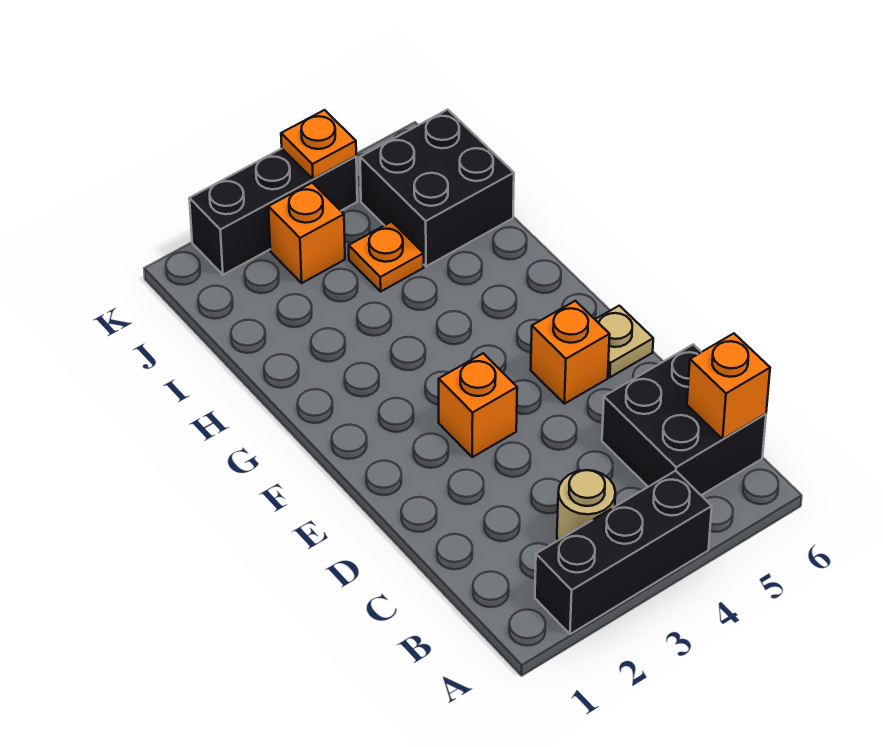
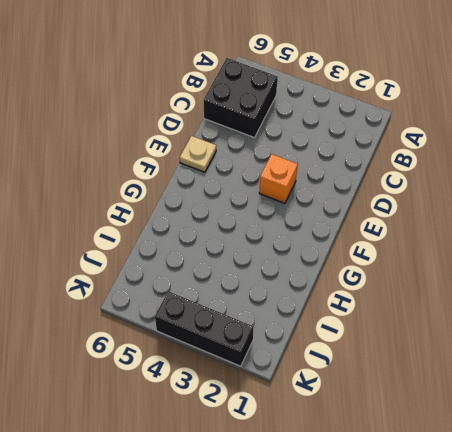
none -> black brick A2:A4 level 1
none -> tan round brick B3 level 1
none -> orange brick E5 level 1

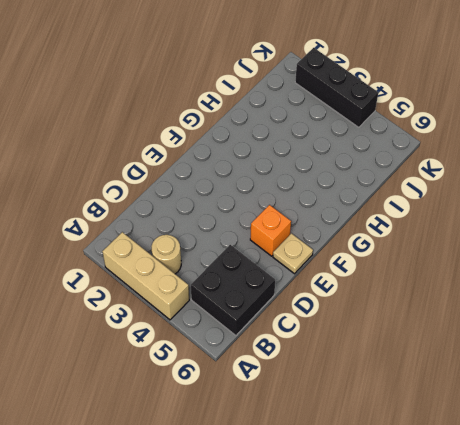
tan brick A2:A4 level 1 -> black brick A2:A4 level 1
none -> orange brick E3 level 1
none -> orange plate I4 level 1
none -> black brick I5:J6 level 1

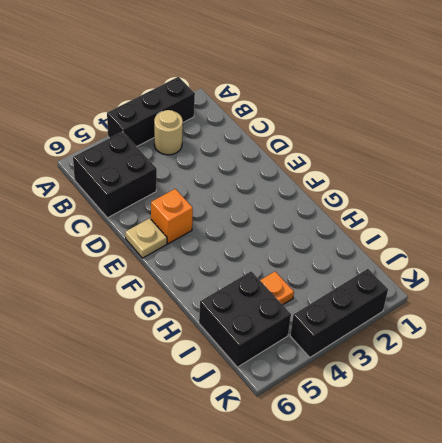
none -> orange brick E3 level 1
none -> orange brick J3 level 1
none -> orange brick B6 level 2

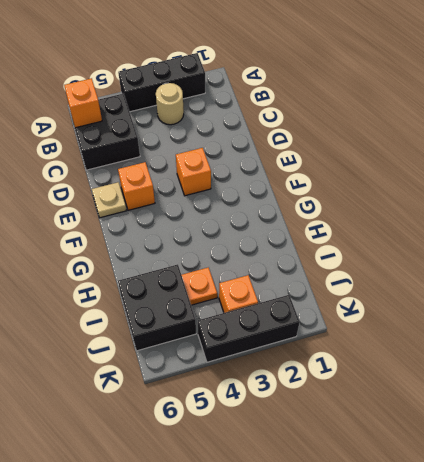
none -> orange plate K4 level 2

